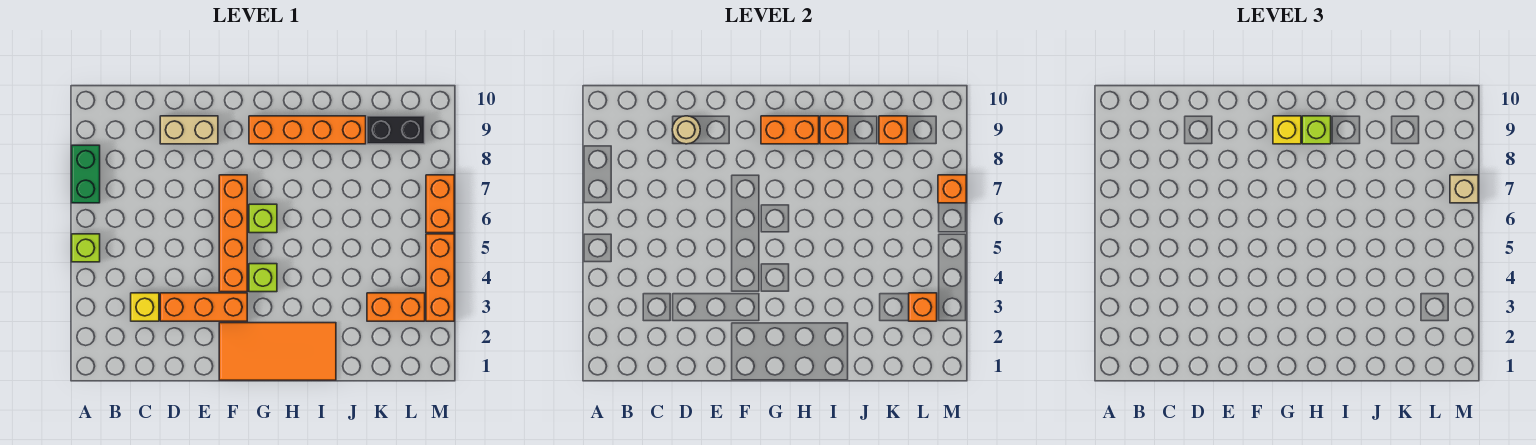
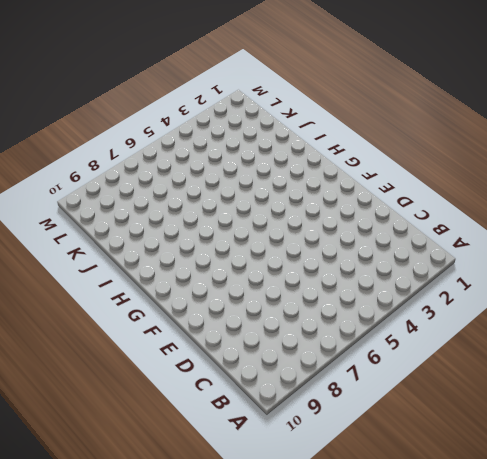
none -> lime brick A5 level 1
none -> green brick A7:A8 level 1
none -> yellow brick C3 level 1

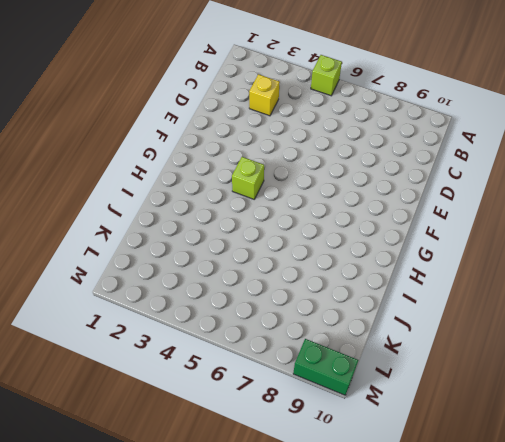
green brick M9:M10 level 1 -> green brick A7:A8 level 1
none -> orange brick D3:F3 level 1
none -> tan brick D9:E9 level 1
none -> orange tile F1:I2 level 1

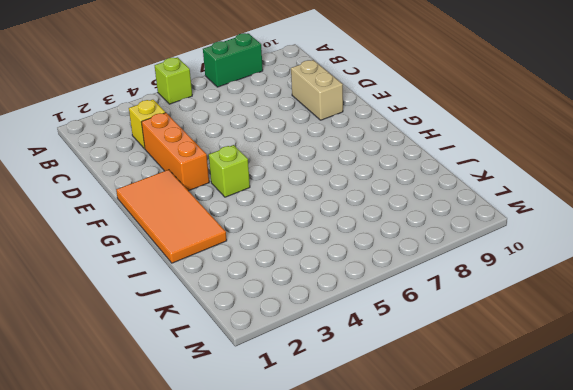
none -> orange brick F4:F7 level 1
none -> lime brick G6 level 1
none -> orange brick G9:J9 level 1

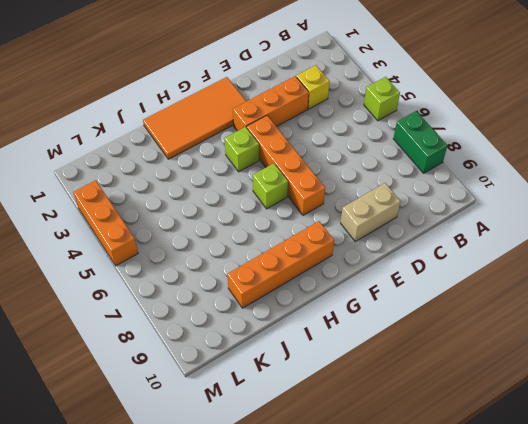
none -> orange brick K3:L3 level 1
none -> black brick K9:L9 level 1
none -> orange brick M6:M7 level 1

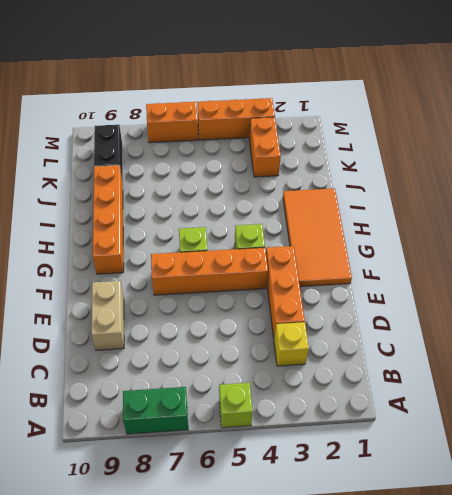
none -> tan round brick D9 level 2
none -> orange brick G9:H9 level 2
none -> orange brick I9 level 2

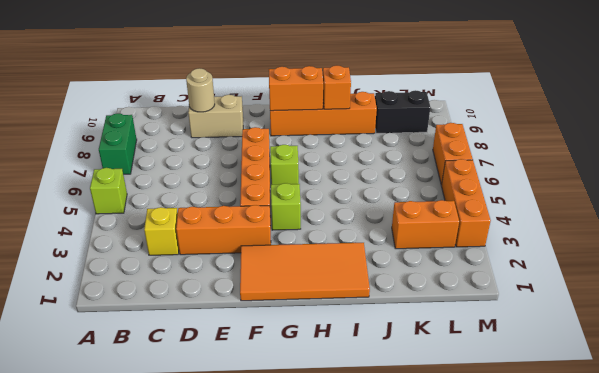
none -> orange brick K9 level 2
none -> orange brick L3 level 2
none -> orange brick M7 level 2

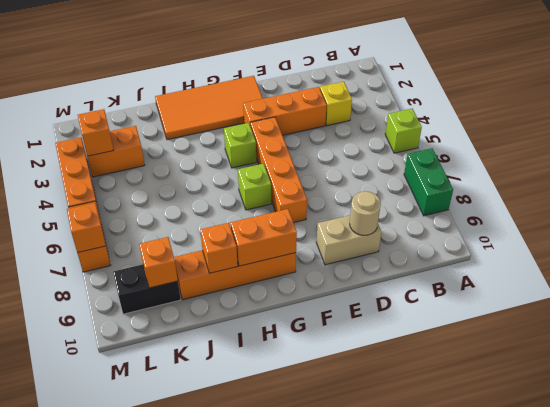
none -> yellow brick G9 level 3
none -> lime brick H9 level 3
none -> tan brick M7 level 3

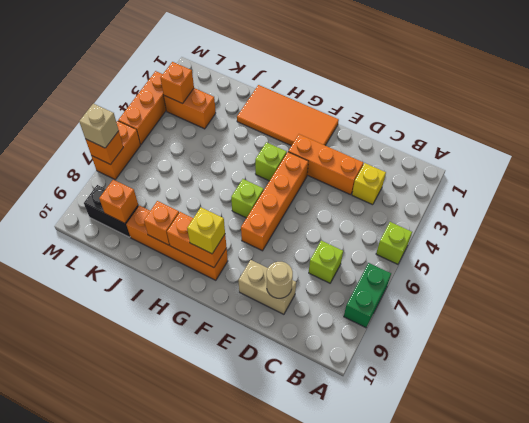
lime brick C7 level 1 -> lime brick H9 level 3

